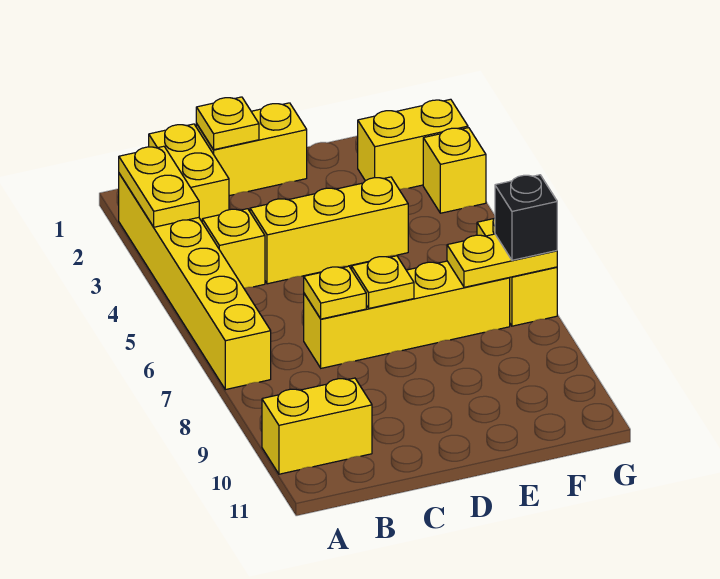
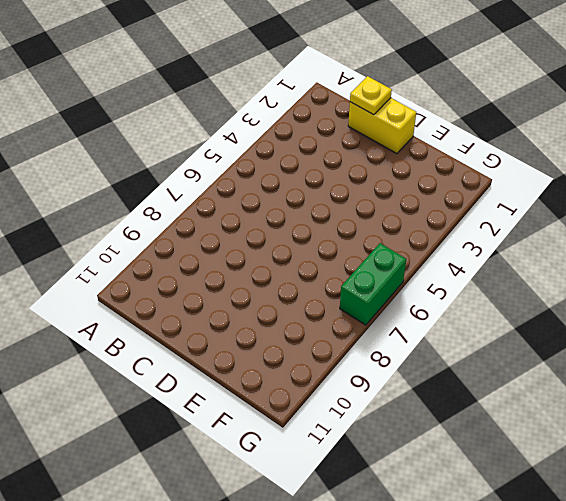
green brick G6:G7 level 1 -> yellow brick G6:G7 level 1
none -> yellow brick A2:A7 level 1
none -> yellow brick A10:B10 level 1
none -> yellow brick B1:B2 level 1

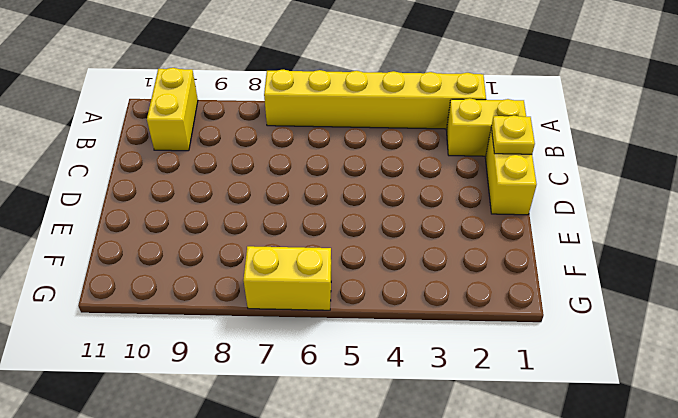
none -> yellow brick B4 level 1
none -> yellow brick C4:E4 level 1
none -> yellow brick C7:F7 level 1

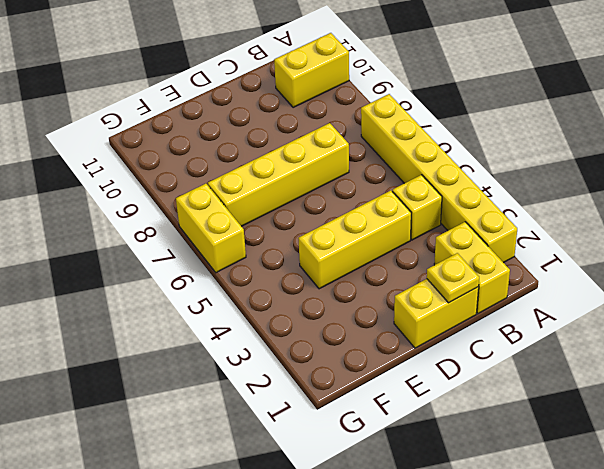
none -> yellow brick F2:G2 level 1
none -> yellow brick G3 level 1
none -> yellow plate A2:A3 level 2

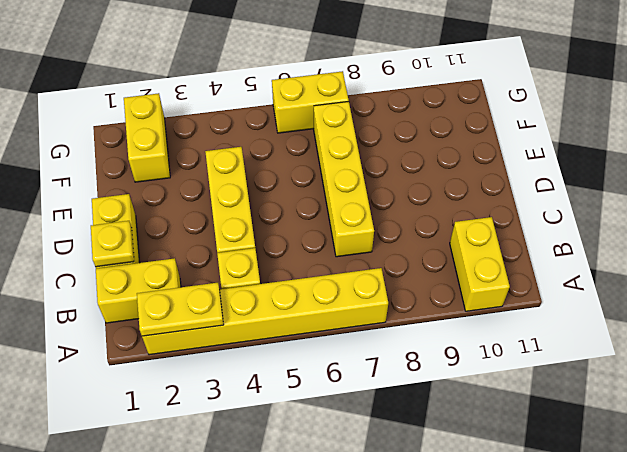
none -> yellow brick G3 level 1
none -> yellow plate C7 level 2
none -> yellow plate D7 level 2

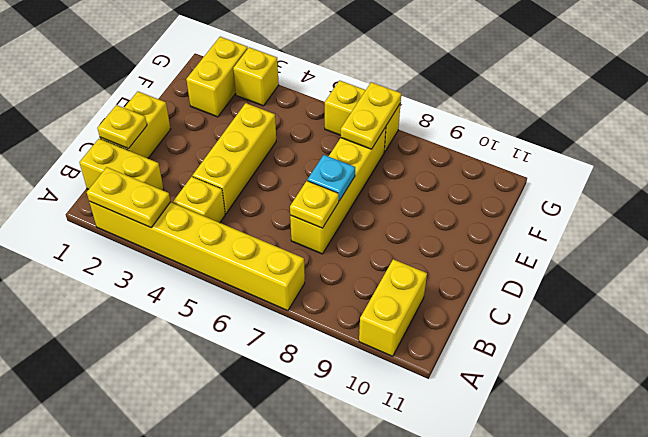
cyan plate D7 level 2 -> yellow plate D7 level 2
none -> black brick G7 level 3

